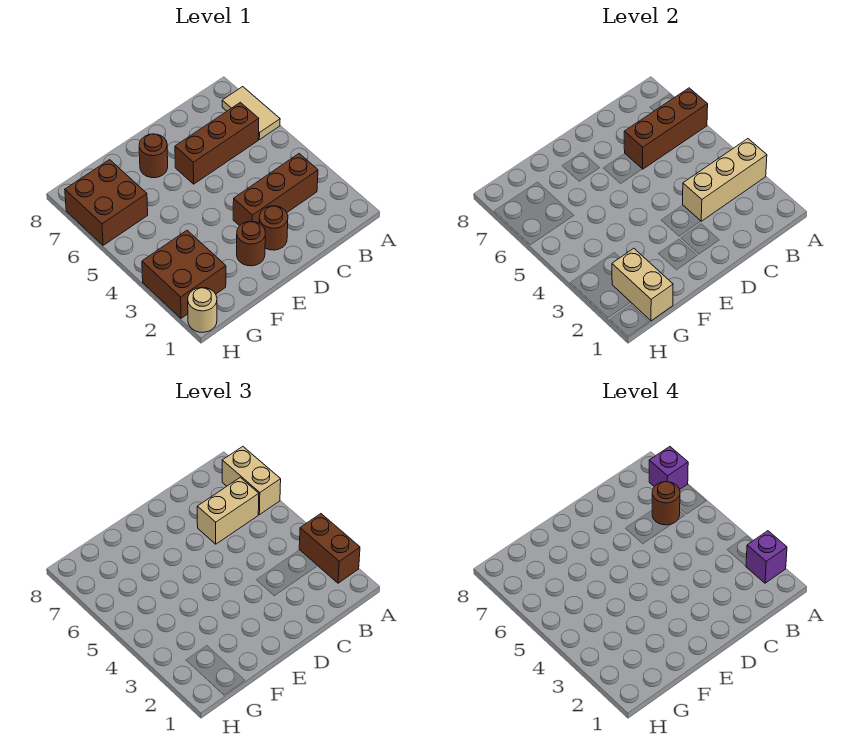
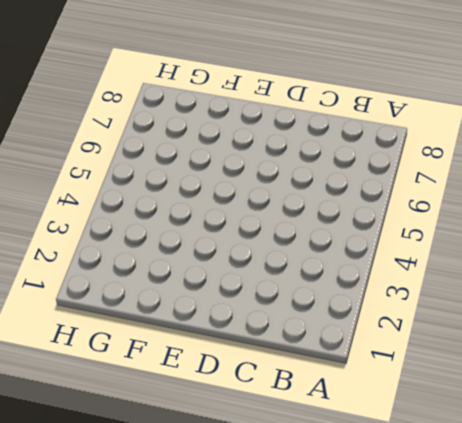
none -> tan tile A6:A7 level 1
none -> brown brick B3:D3 level 1
none -> brown brick B6:D6 level 1

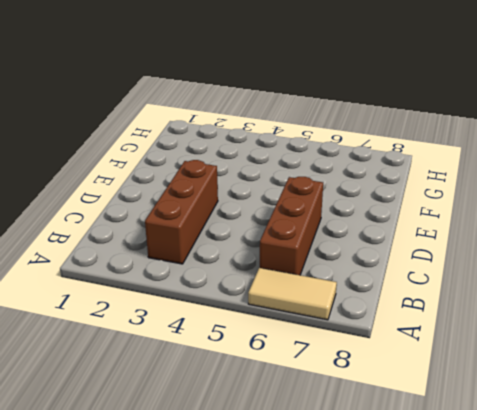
none -> brown round brick D2 level 1
none -> brown round brick E2 level 1
none -> brown round brick E7 level 1

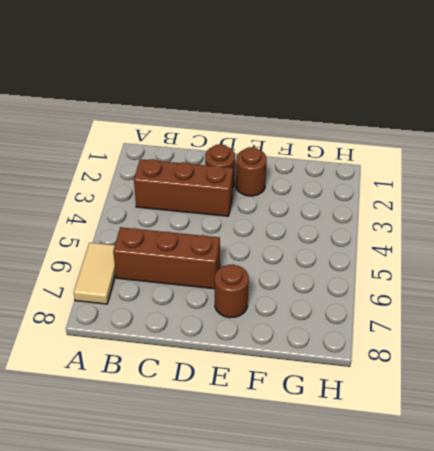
none -> brown brick G2:H3 level 1
none -> brown brick G6:H7 level 1
none -> tan round brick H1 level 1

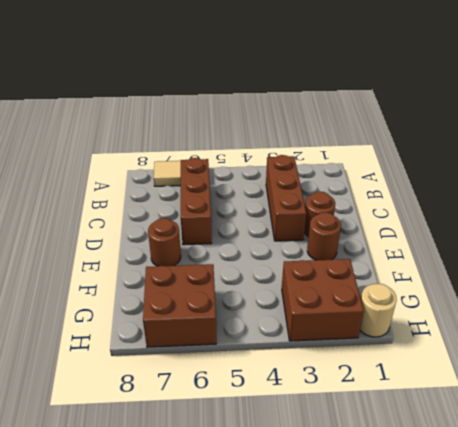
none -> tan brick A3:C3 level 2
none -> brown brick A6:C6 level 2
none -> tan brick G1:G2 level 2

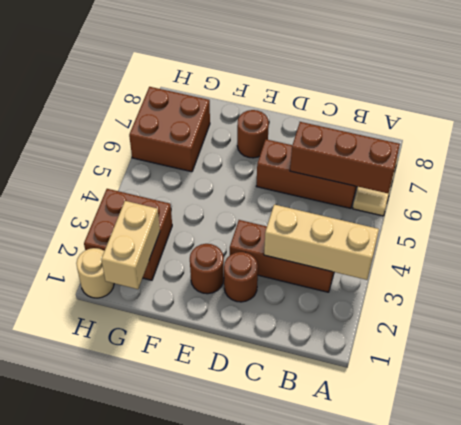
none -> brown brick A2:A3 level 3
none -> tan brick A6:A7 level 3
none -> tan brick B6:C6 level 3

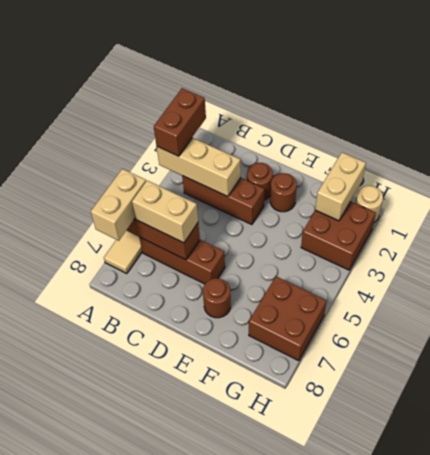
none -> purple brick A2 level 4
none -> purple brick A7 level 4
none -> brown round brick B6 level 4

